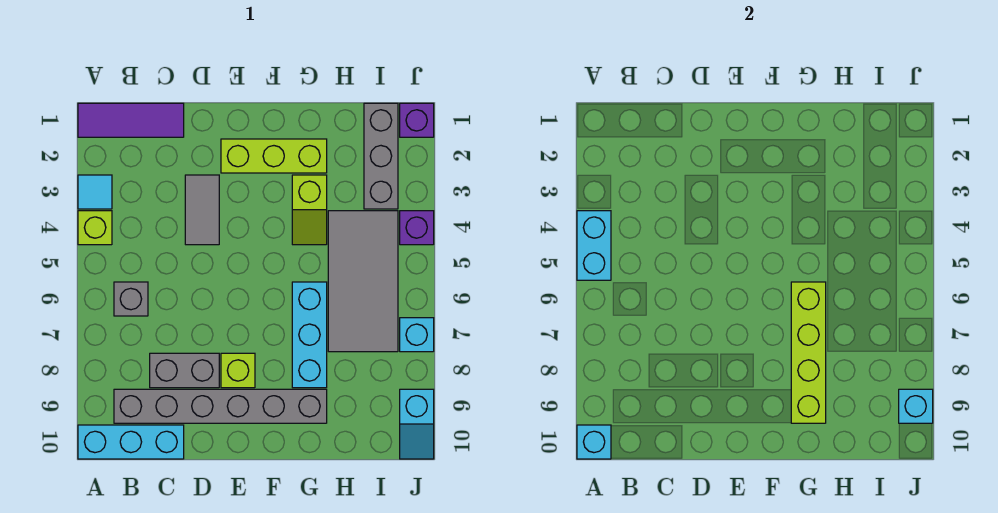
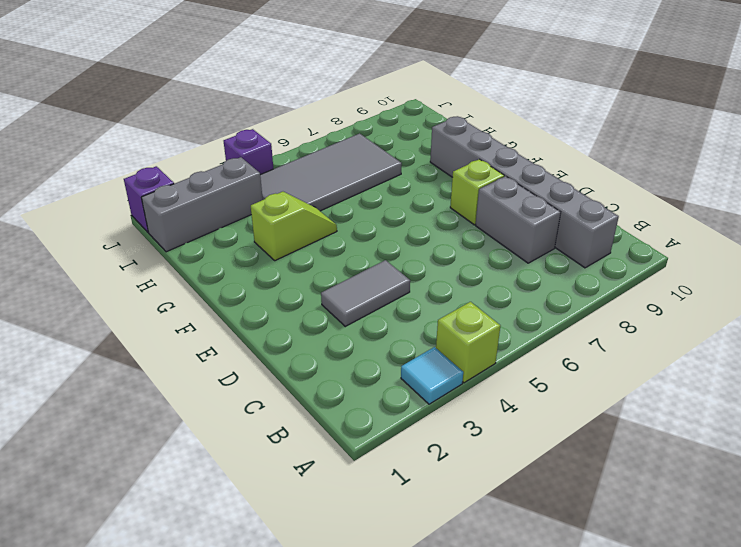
none -> purple tile A1:C1 level 1
none -> cyan brick A10:C10 level 1
none -> grey brick B6 level 1

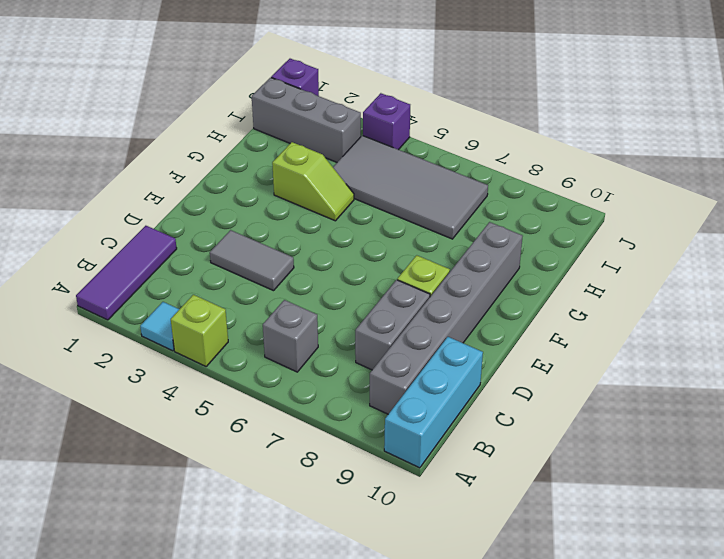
none -> lime brick E2:G2 level 1
none -> cyan brick G6:G8 level 1
none -> cyan brick J7 level 1

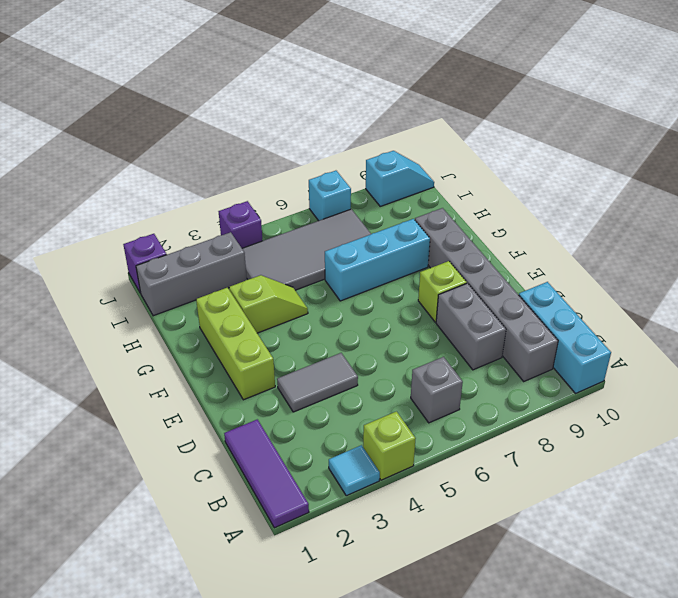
none -> cyan brick A4:A5 level 2
none -> cyan brick A10 level 2
none -> lime brick G6:G9 level 2

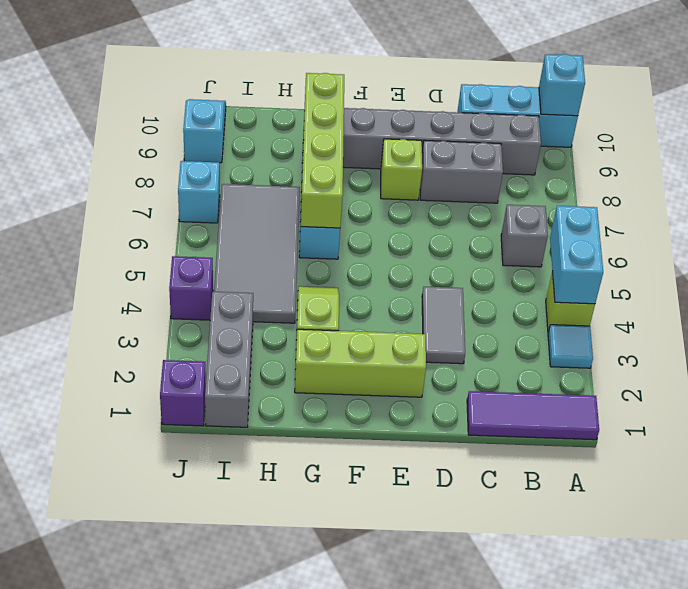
none -> cyan brick J9 level 2

